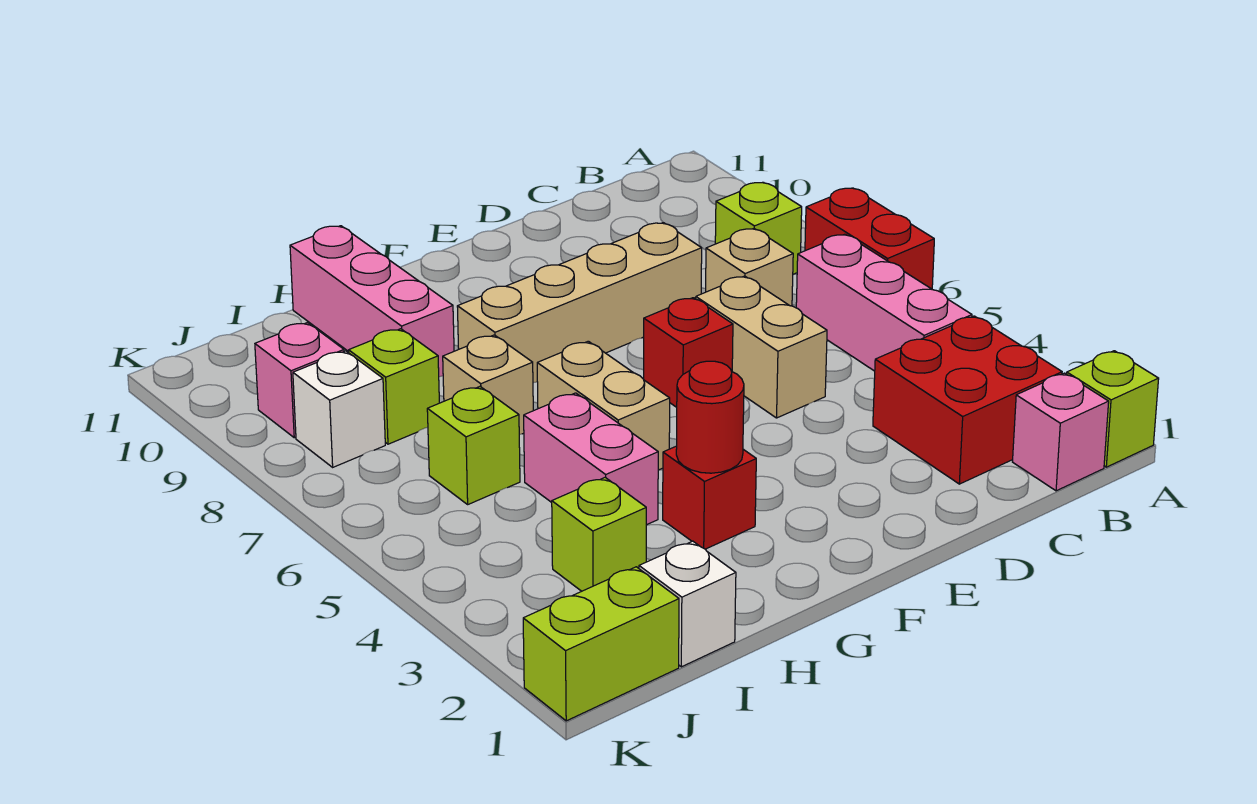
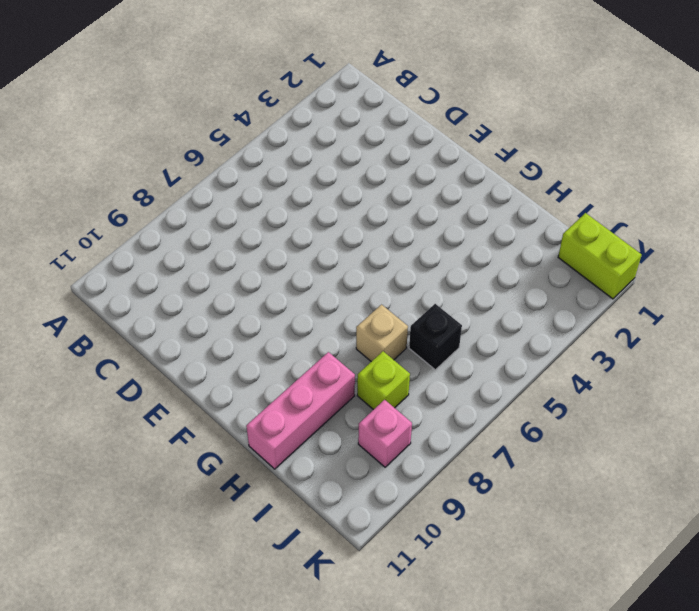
black brick I6 level 1 -> lime brick I6 level 1
none -> lime brick A1 level 1
none -> red brick A6:A7 level 1
none -> pink brick B1 level 1

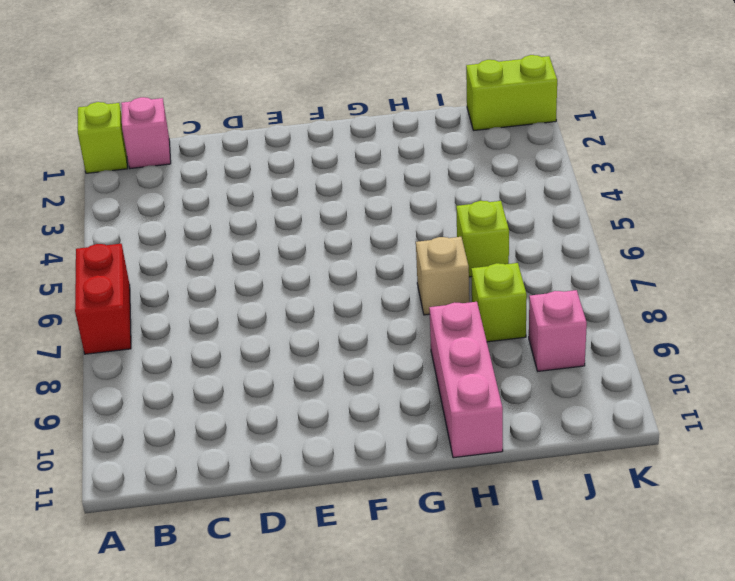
none -> red brick B2:C3 level 1
none -> pink brick B4:B6 level 1
none -> lime brick B8 level 1

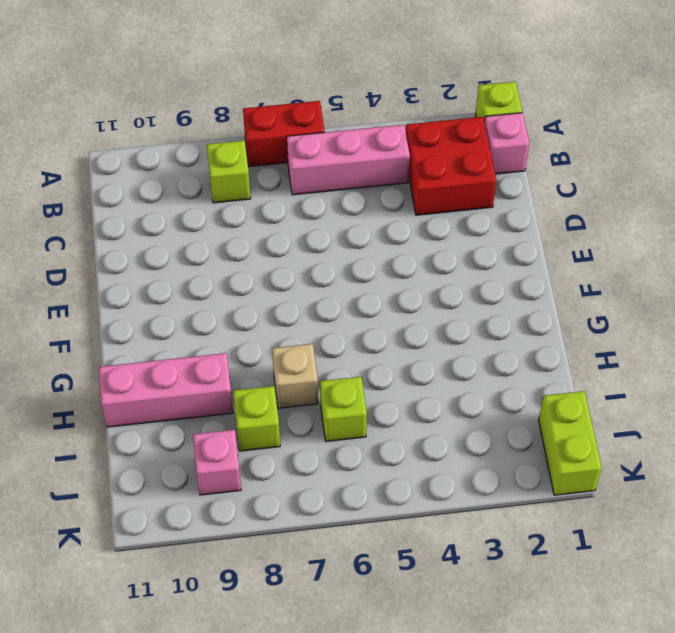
none -> tan brick C7 level 1
none -> tan brick D5:D6 level 1
none -> tan brick D8:G8 level 1

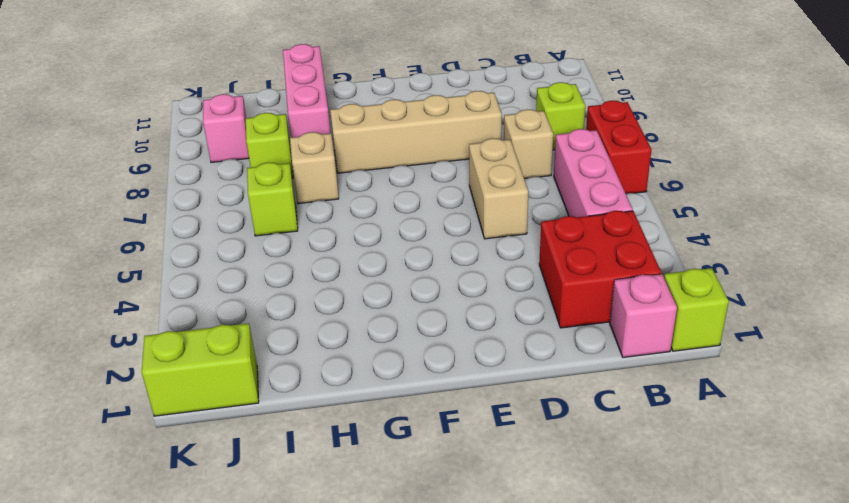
none -> red brick E6 level 1
none -> red brick G3 level 1
none -> tan brick G5:G6 level 1

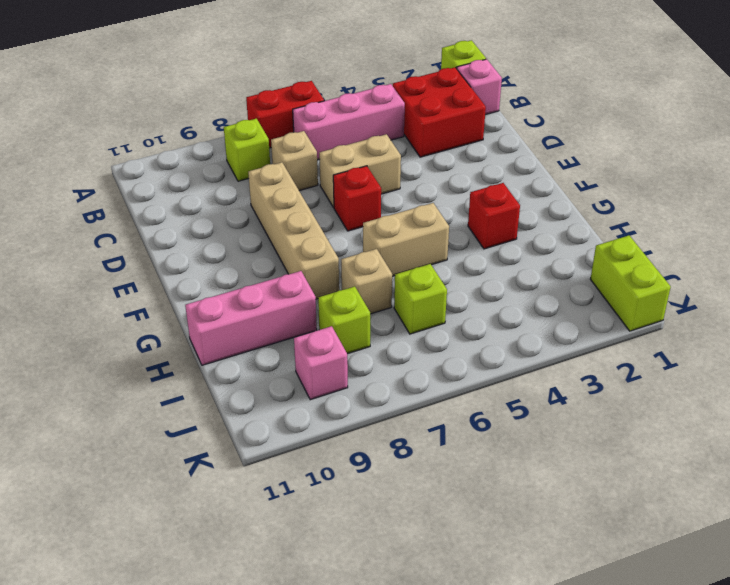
none -> pink brick H4:H5 level 1
none -> white brick I1 level 1
none -> lime brick I3 level 1

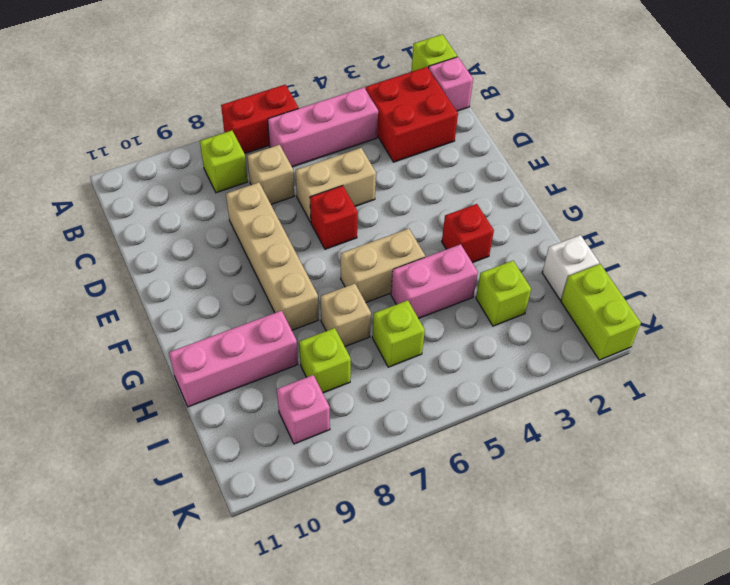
none -> white brick J8 level 1
none -> red round brick G3 level 2

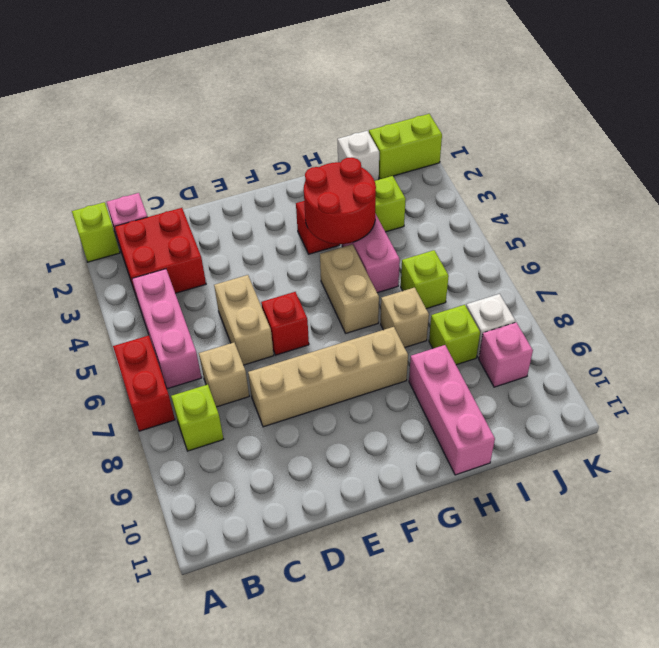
red round brick G3:H4 level 2 -> red round brick G3 level 2

